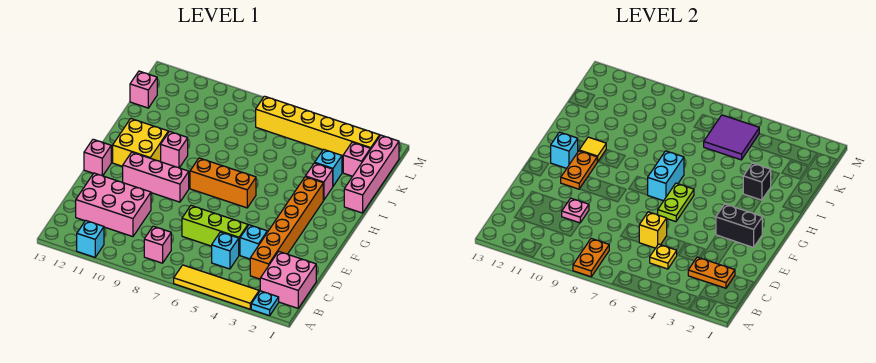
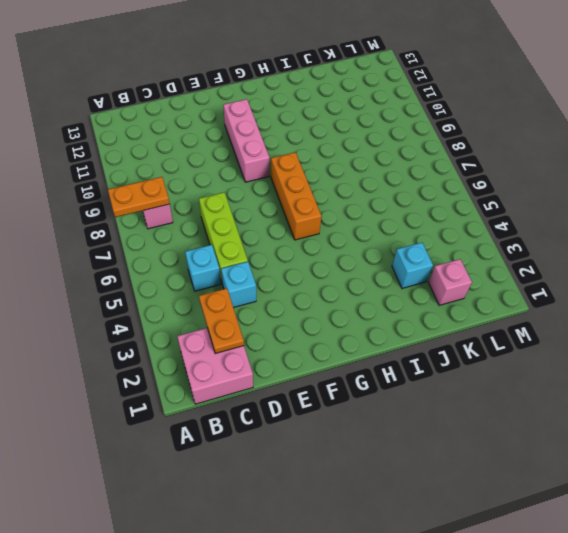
none -> cyan plate A2 level 1
none -> yellow tile A3:A6 level 1
none -> cyan brick A11 level 1
none -> orange brick C3:H3 level 1

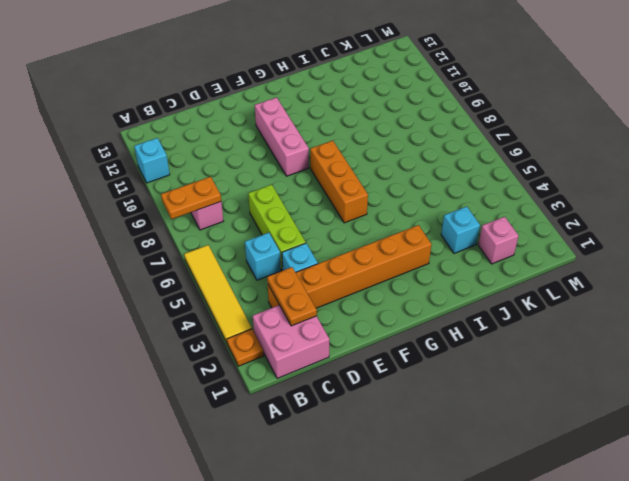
orange plate A2 level 1 -> cyan plate A2 level 1
none -> pink brick C10:D12 level 1
none -> pink brick F13 level 1
none -> yellow brick G11:H12 level 1
none -> pink brick H10 level 1

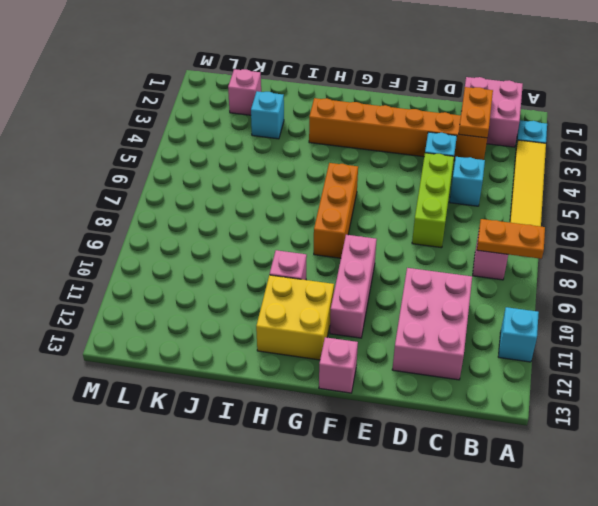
none -> pink brick I1:L1 level 1
none -> pink brick I3 level 1
none -> pink brick K13 level 1
none -> yellow brick L2:L7 level 1

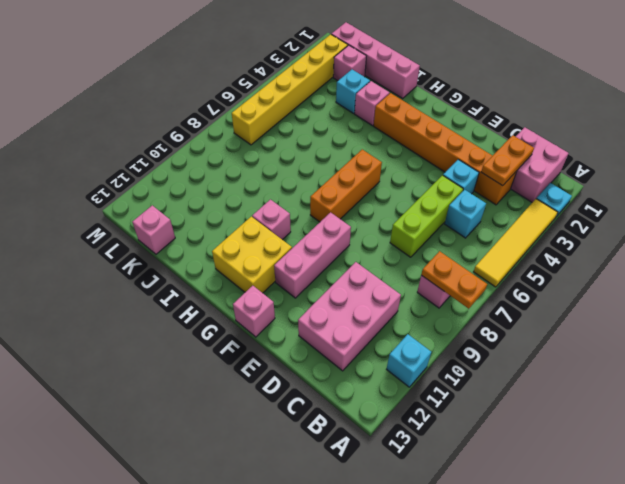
none -> yellow plate C5 level 2
none -> yellow brick D6 level 2
none -> pink plate D10 level 2
none -> black brick F2:F3 level 2

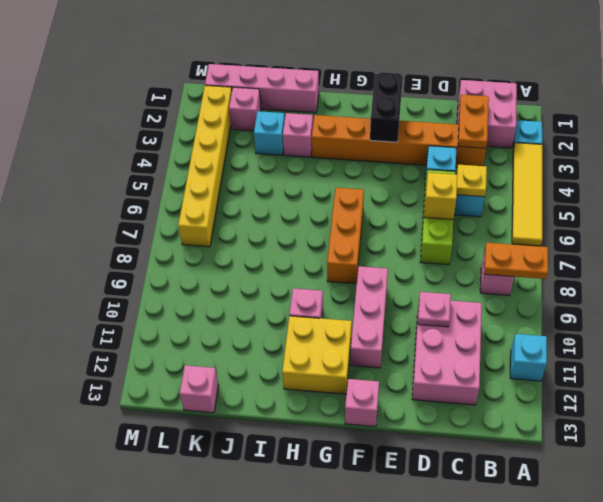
none -> lime plate F6:G6 level 2
none -> orange plate F11:G11 level 2
none -> cyan brick G7:H7 level 2
none -> cyan brick G12 level 2

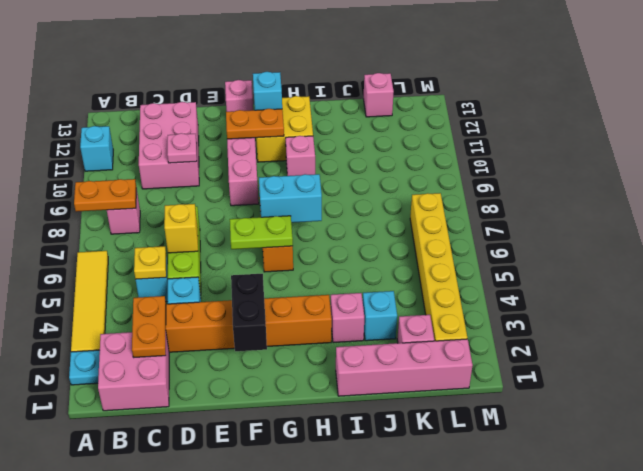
none -> yellow tile H11 level 2
none -> black brick I3 level 2
none -> purple tile K5:L6 level 2

